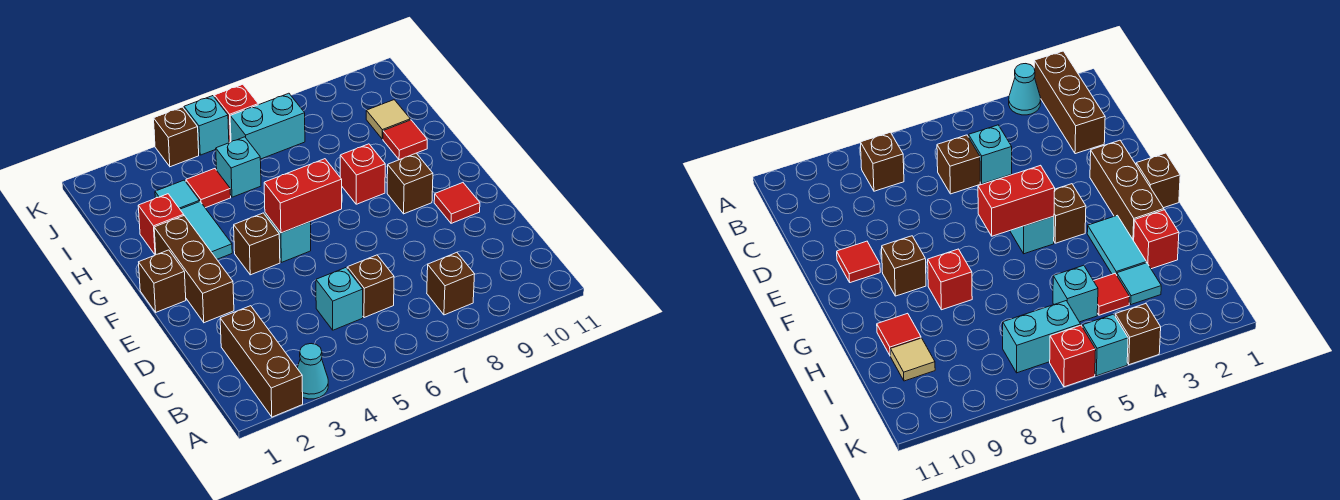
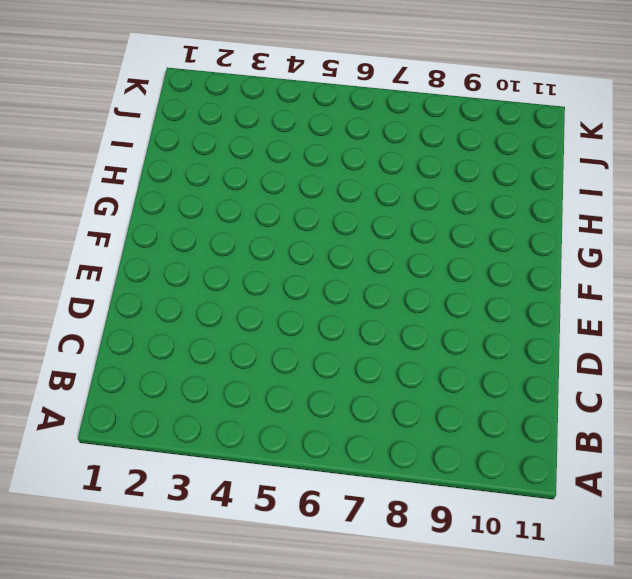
none -> brown brick A2:C2 level 1
none -> cyan cone A3 level 1
none -> brown brick B8 level 1

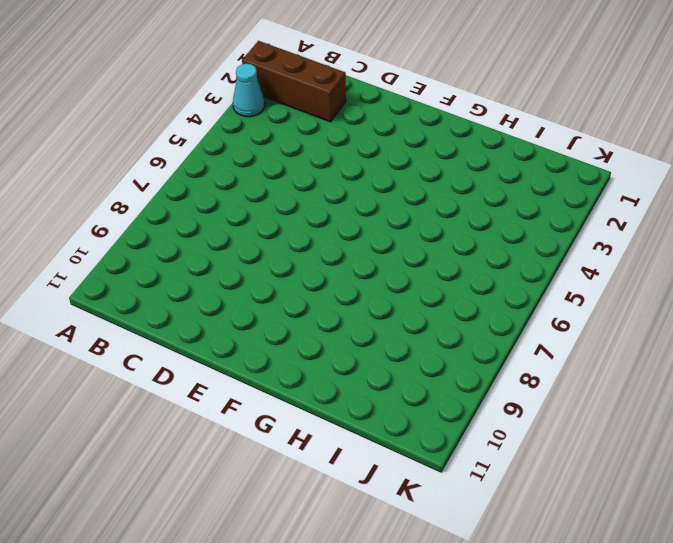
none -> brown brick B8 level 1
none -> cyan brick C5 level 1
none -> brown brick C6 level 1

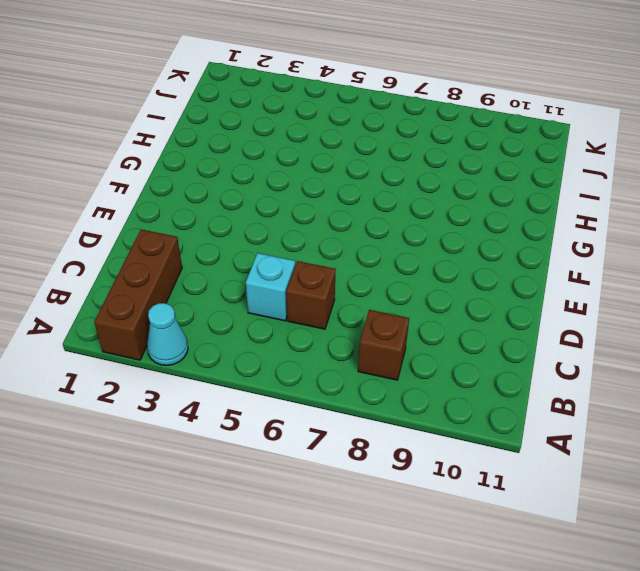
none -> brown brick E2:G2 level 1
none -> red tile E10 level 1
none -> brown brick F1 level 1

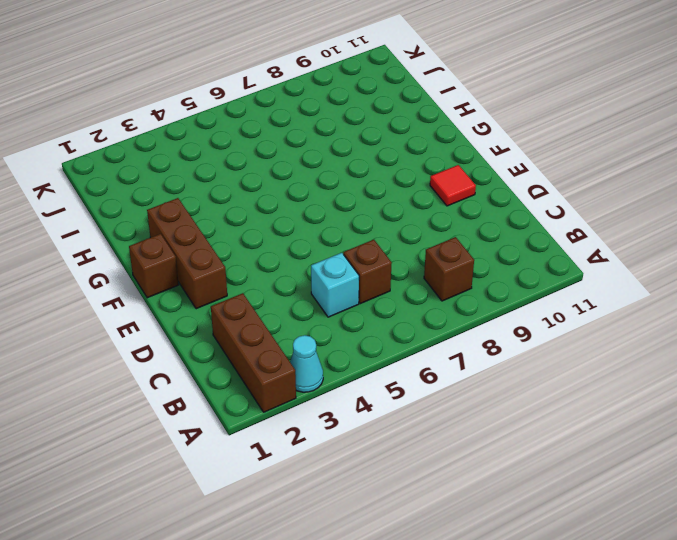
none -> brown brick F4 level 1
none -> cyan brick F5 level 1
none -> brown brick F9 level 1

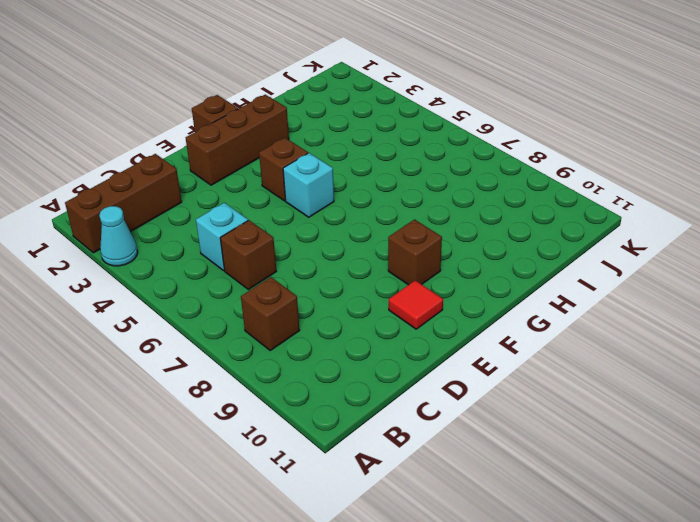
none -> cyan tile G3:H3 level 1
none -> red brick G8 level 1
none -> red brick H2 level 1

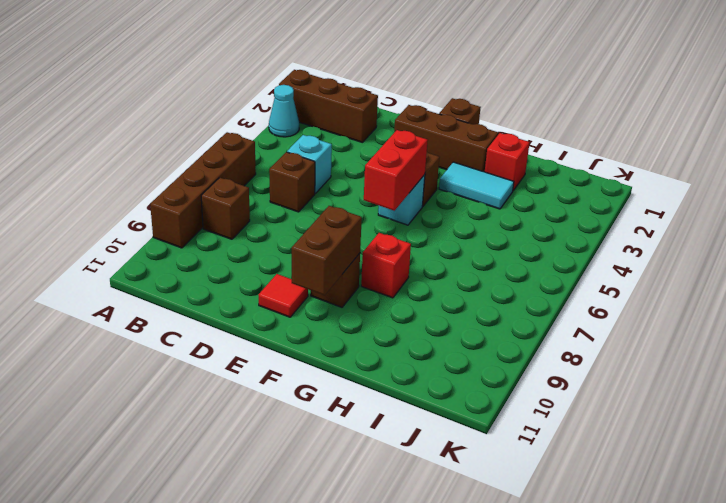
brown brick A6:A9 level 1 -> none
brown brick F9:F10 level 2 -> none
none -> red tile H10 level 1
none -> cyan tile I3 level 1
none -> red tile I4 level 1

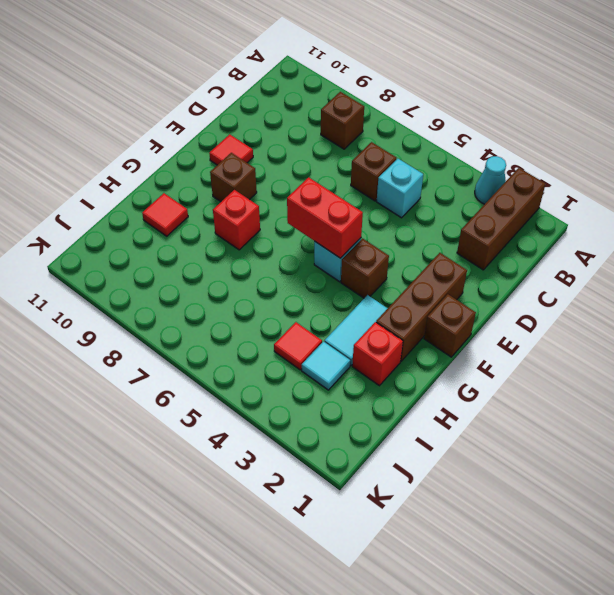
none -> cyan brick I5 level 1
none -> tan tile I10 level 1
none -> cyan brick J6:J7 level 1

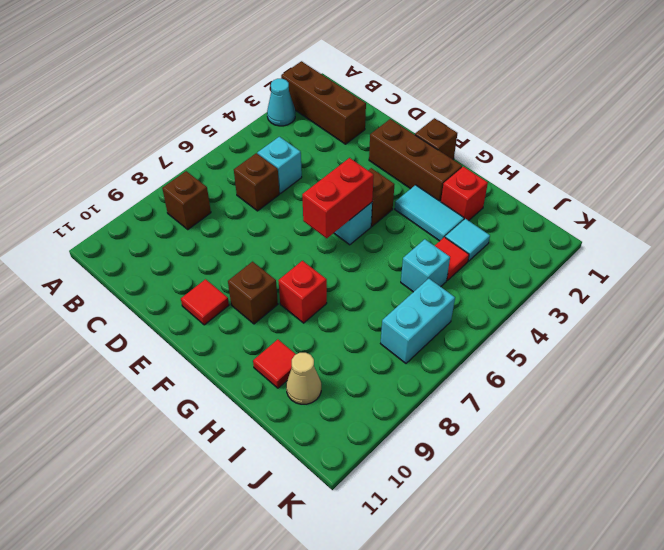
tan cone I10 level 1 -> tan tile I10 level 1
none -> brown brick K4 level 1
none -> cyan brick K5 level 1
none -> red brick K6 level 1

